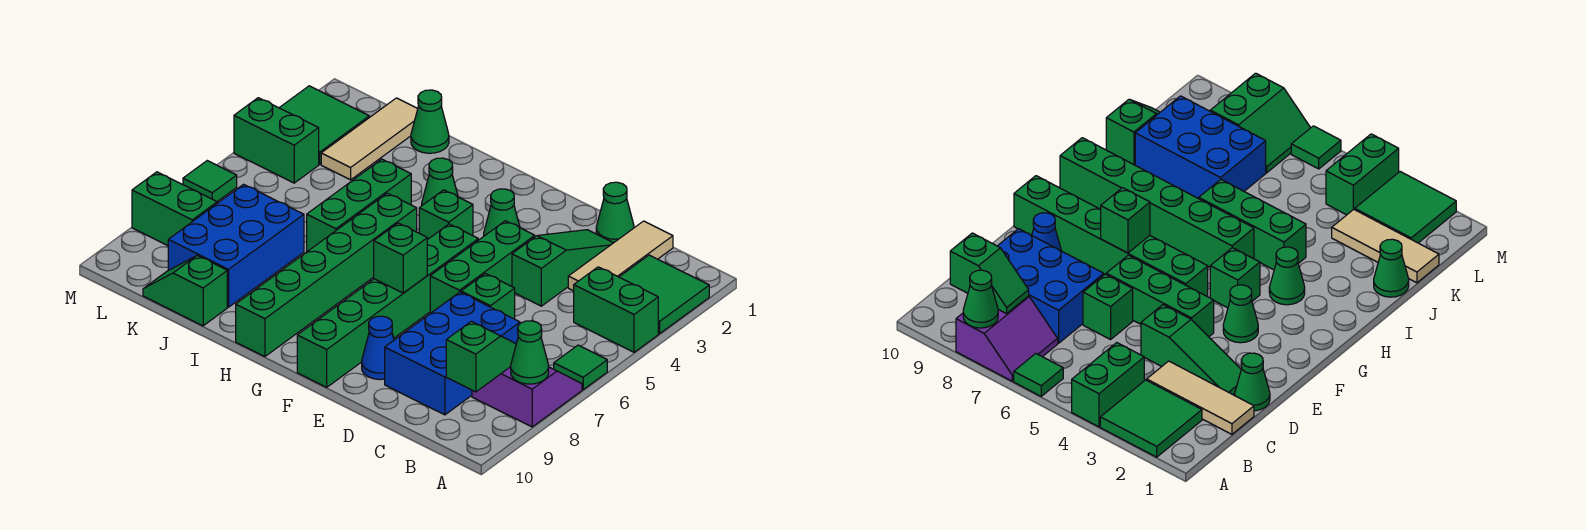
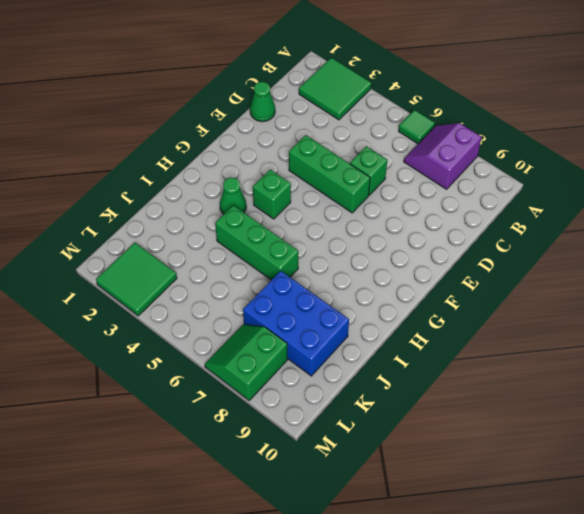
none -> green brick A4:B4 level 1
none -> tan tile C1:C3 level 1
none -> blue brick C7:D9 level 1

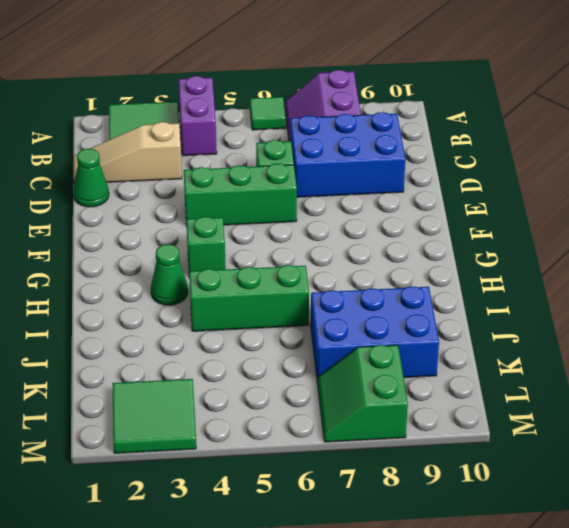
purple brick A4:B4 level 1 -> green brick A4:B4 level 1
tan slope C1:C3 level 1 top 3 -> tan tile C1:C3 level 1
none -> green slope D2:D4 level 1 top 4
none -> blue cone E9 level 1
none -> green cone F3 level 1

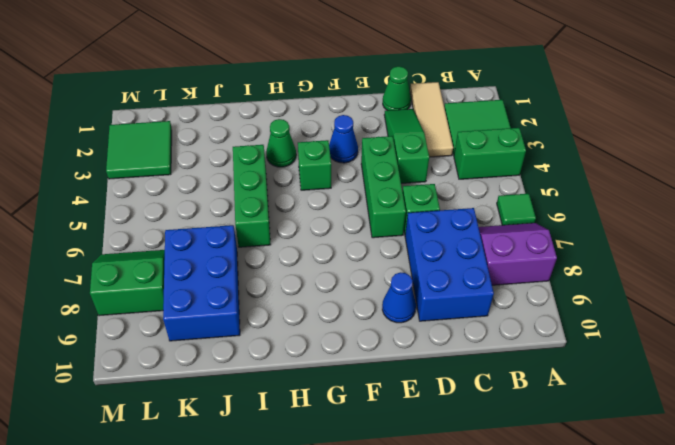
blue cone F3 level 1 -> green cone F3 level 1
none -> green brick F5:F10 level 1
none -> green brick H5:H10 level 1
none -> green cone J1 level 1

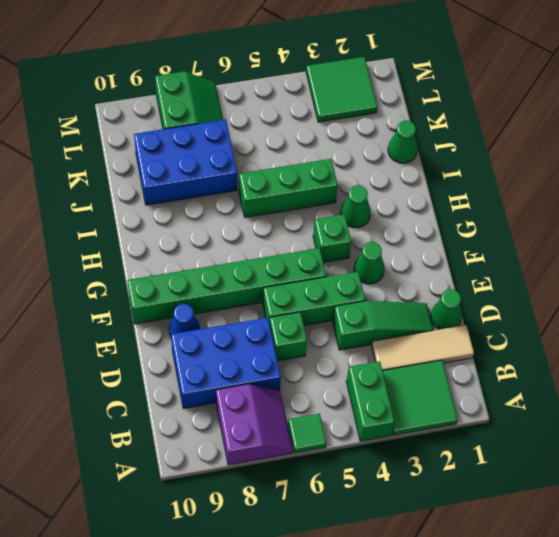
none -> green brick H5:H10 level 1
none -> green slope J10:K10 level 1 top J
none -> tan tile K1:K3 level 1

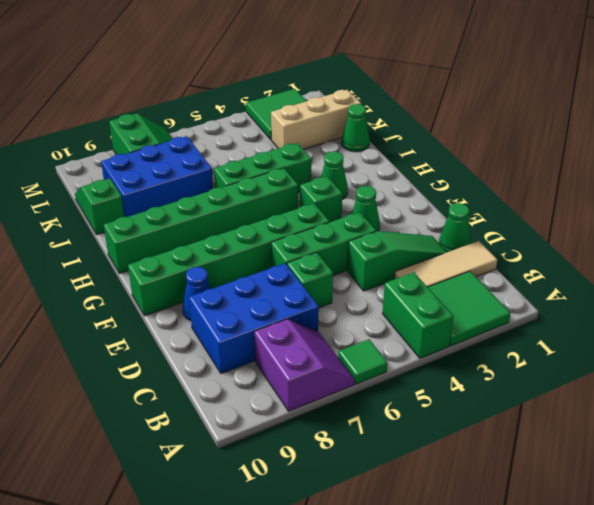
tan brick K1:K3 level 1 -> tan tile K1:K3 level 1
none -> green brick L4:M4 level 1
none -> green tile M6 level 1
none -> green cone A8 level 2

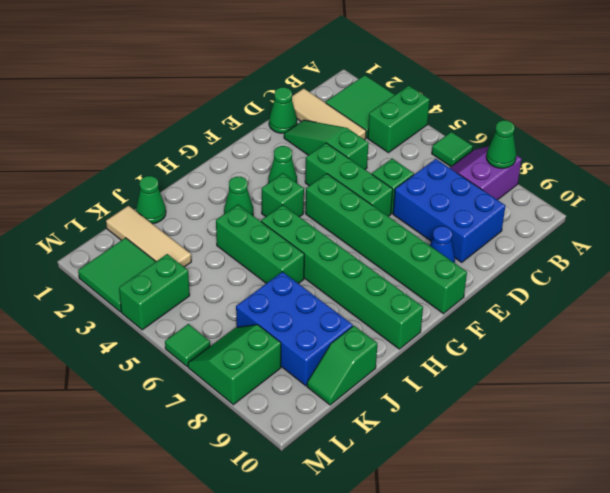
none -> green slope B8:B9 level 2 top 9
none -> green brick F7 level 2

